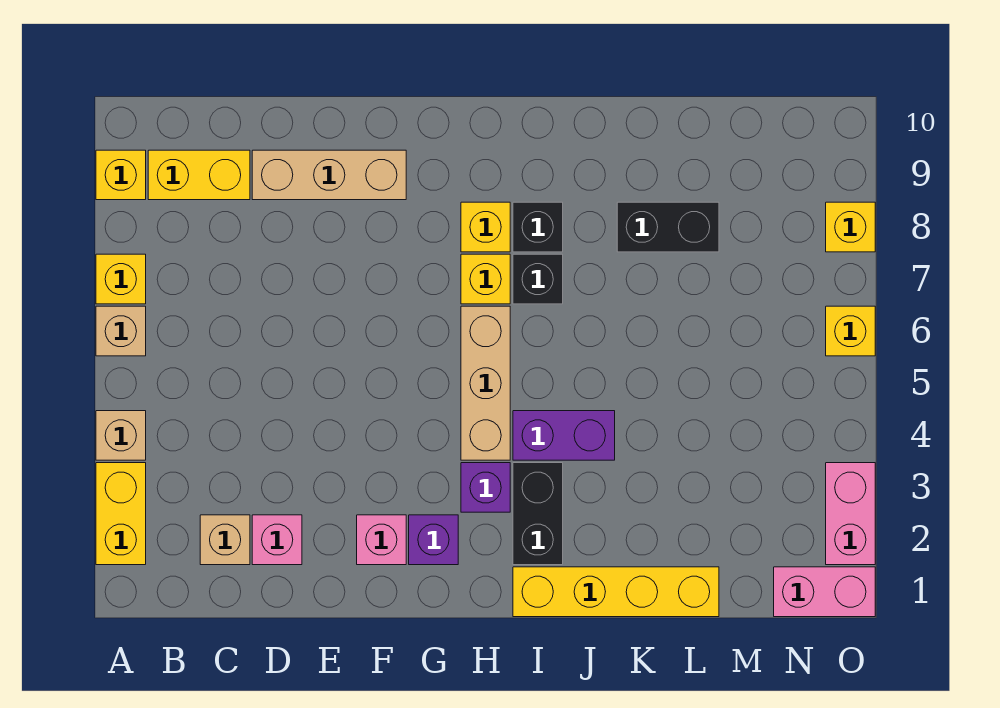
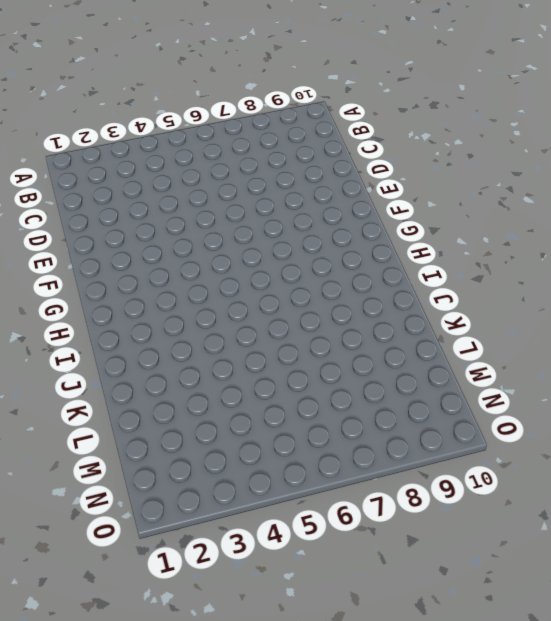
none -> yellow brick A2:A3 level 1
none -> tan brick A4 level 1
none -> tan brick A6 level 1

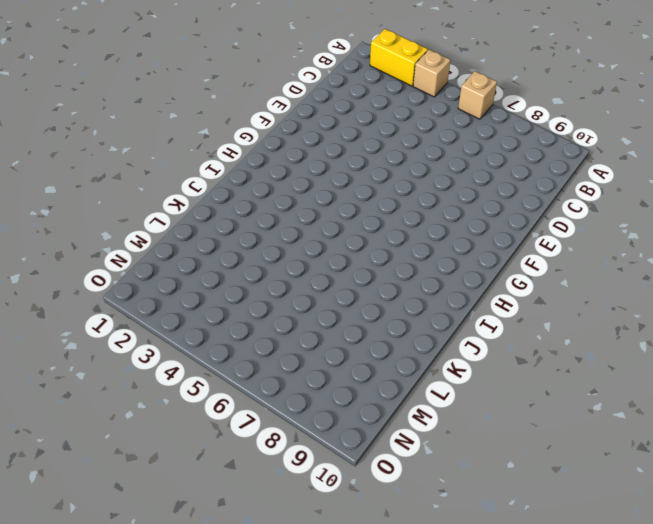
none -> yellow brick A7 level 1
none -> yellow brick A9 level 1
none -> yellow brick B9:C9 level 1

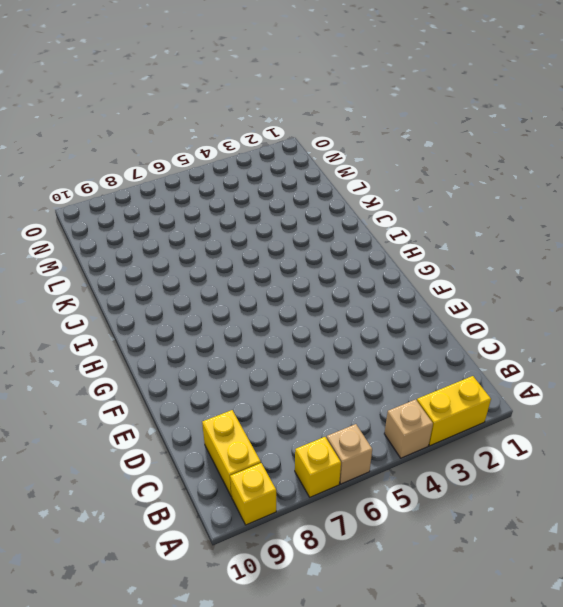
none -> tan brick C2 level 1
none -> pink brick D2 level 1
none -> tan brick D9:F9 level 1

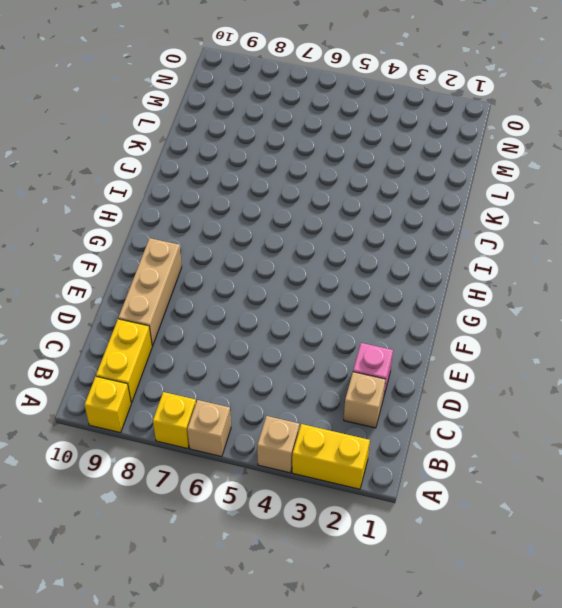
none -> pink brick F2 level 1
none -> purple brick G2 level 1
none -> purple brick H3 level 1

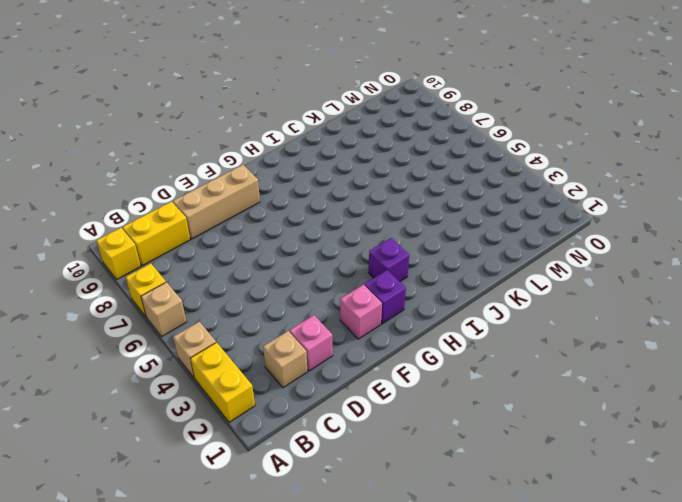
none -> tan brick H4:H6 level 1
none -> yellow brick H7 level 1
none -> yellow brick H8 level 1

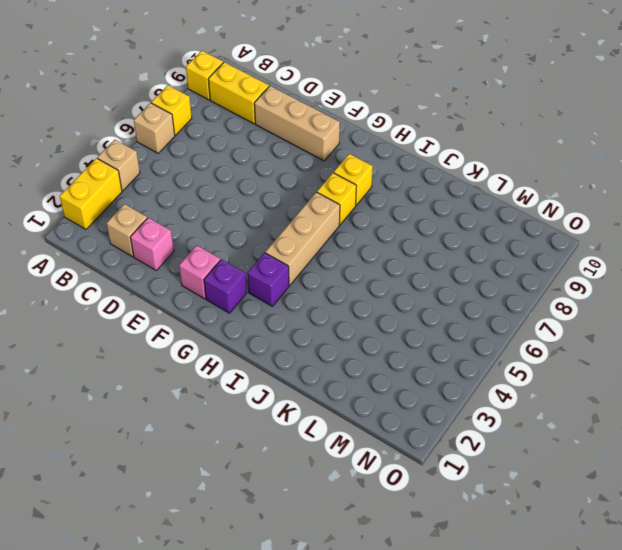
none -> yellow brick I1:L1 level 1
none -> black brick I2:I3 level 1
none -> purple brick I4:J4 level 1

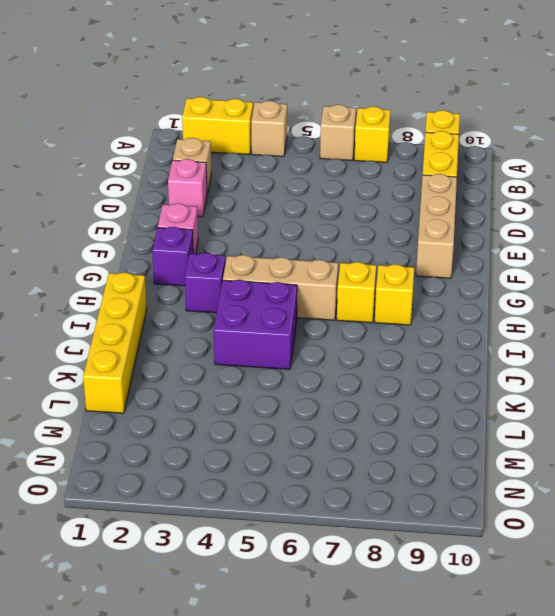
purple brick I4:J5 level 1 -> purple brick I4:J4 level 1
none -> black brick I2:I3 level 1
none -> black brick I7 level 1
none -> black brick I8 level 1

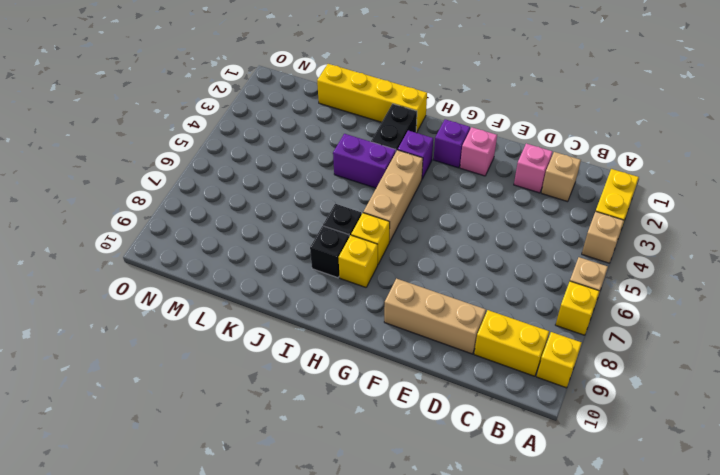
none -> black brick K8:L8 level 1
none -> pink brick N1:O1 level 1
none -> pink brick O2:O3 level 1

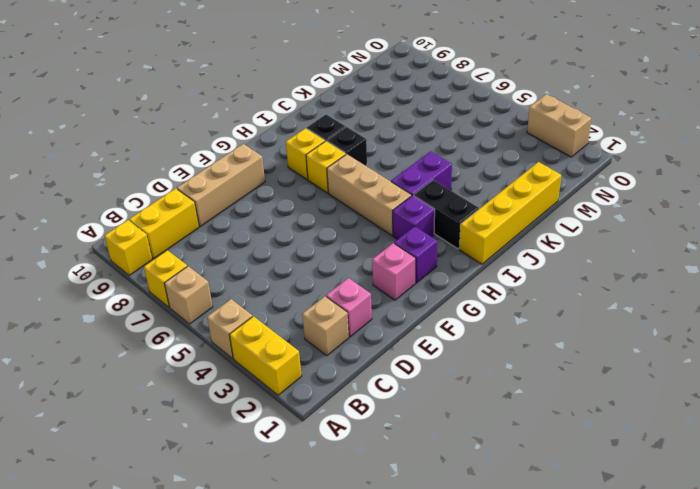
tan brick O2:O3 level 1 -> pink brick O2:O3 level 1
none -> black brick K8:L8 level 1
none -> pink brick N1:O1 level 1
none -> yellow brick O6 level 1

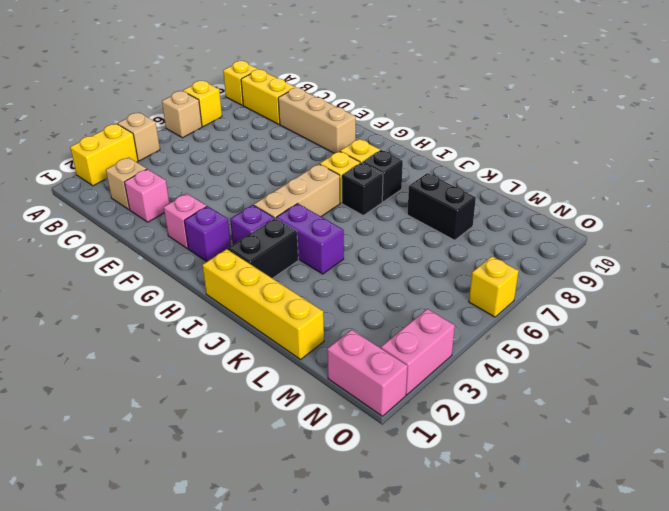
none -> yellow brick O8 level 1

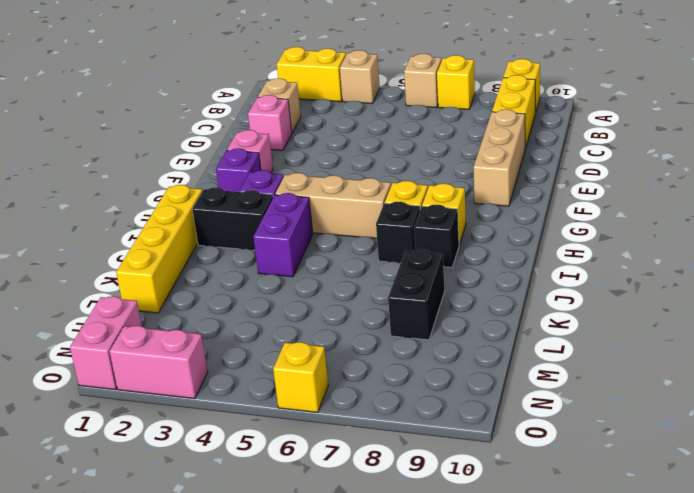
none -> yellow brick O8 level 1

